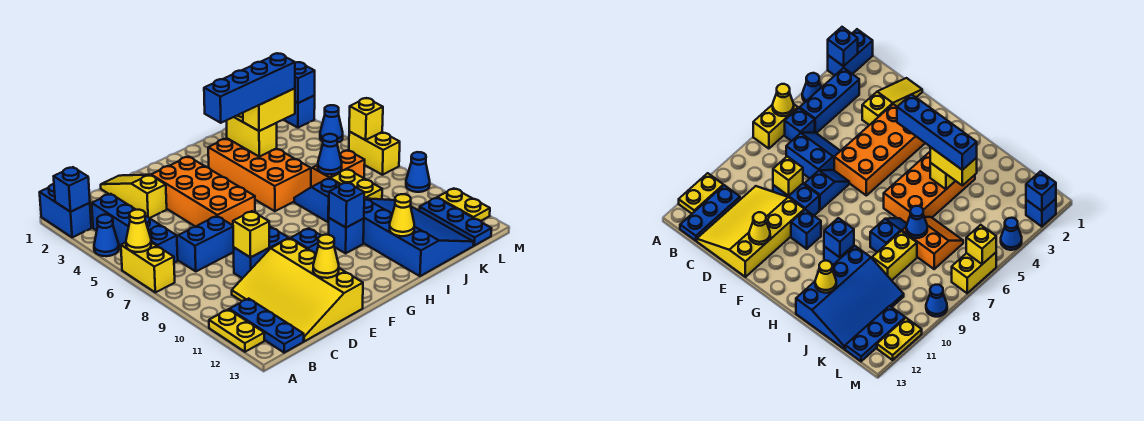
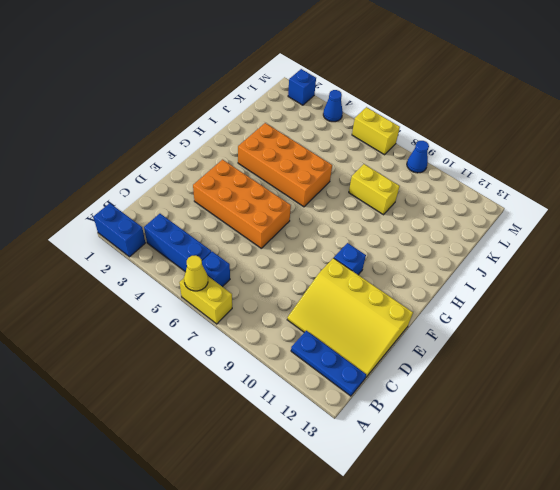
none -> blue cone A4 level 1
none -> yellow plate A11:A12 level 1
none -> blue slope C6:D7 level 1 top 7
none -> yellow slope D1:D3 level 1 top 3

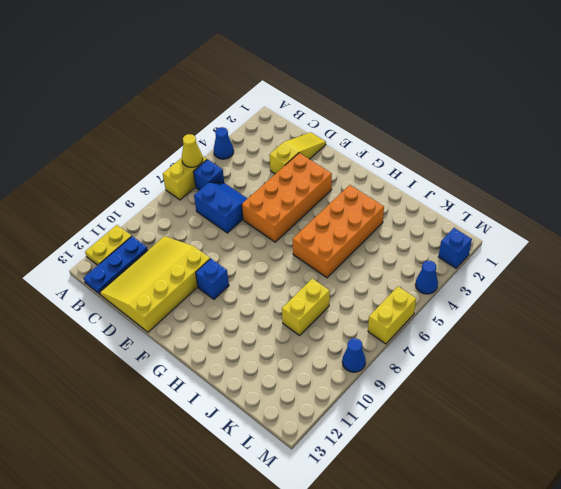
none -> blue brick A1:A2 level 1
none -> blue brick B3:B5 level 1
none -> blue brick D9:E9 level 1
none -> blue slope E7:E8 level 1 top 8

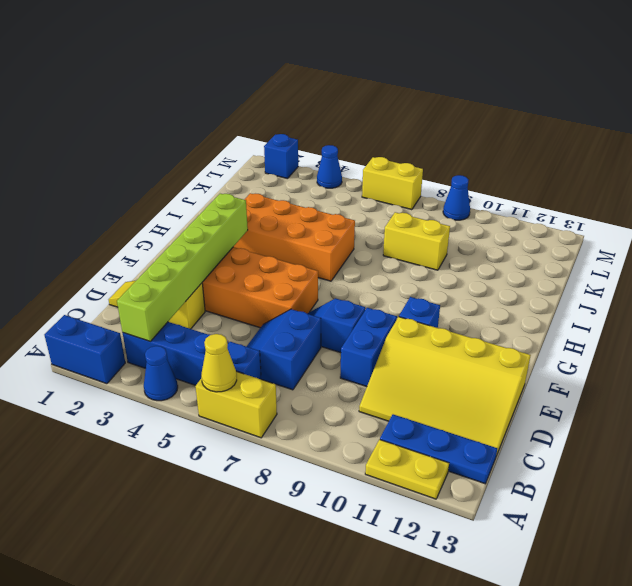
lime brick B3:G3 level 2 -> none
none -> blue brick H10 level 1
none -> blue slope I7:I8 level 1 top 8
none -> blue slope I10:K13 level 1 top I
none -> orange slope J6:K7 level 1 top 7

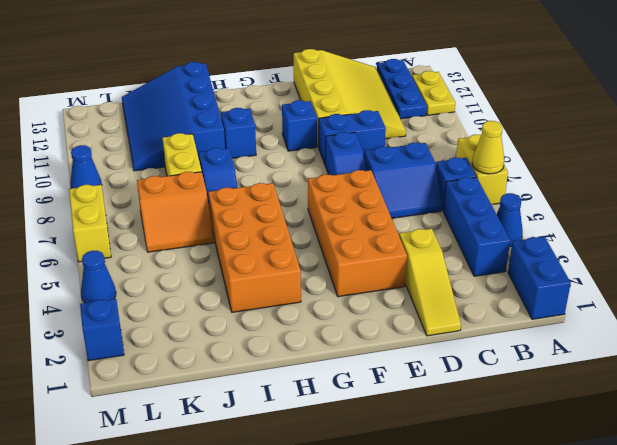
none -> blue plate L11:L13 level 1
none -> yellow plate M11:M12 level 1
none -> blue brick A2 level 2
none -> yellow brick D9 level 2

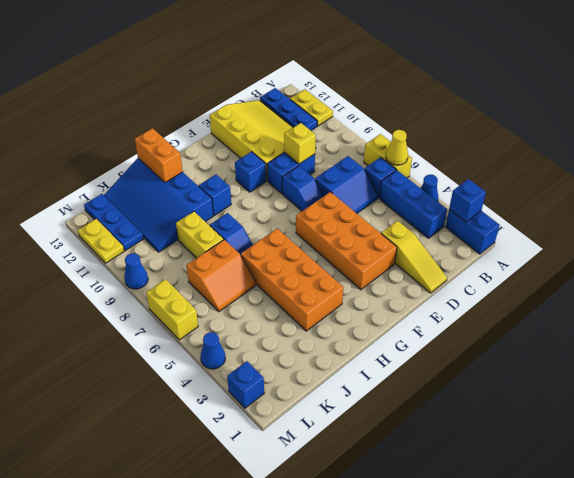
orange brick I12:I13 level 2 -> yellow cone I12 level 2
none -> yellow cone E12 level 2
none -> blue brick H10 level 2
none -> yellow brick I3:I4 level 2
none -> blue cone J7 level 2

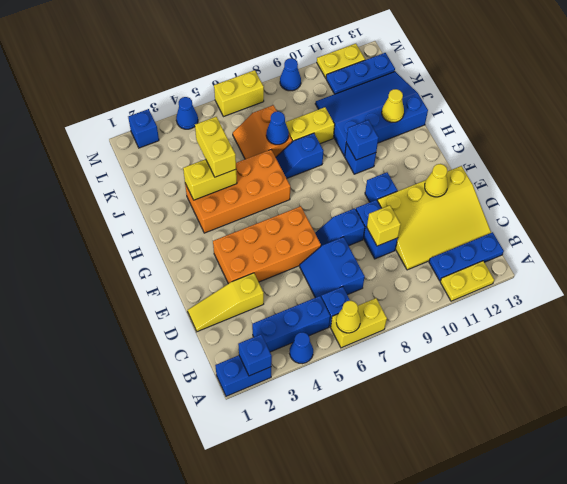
none -> blue brick M2 level 2
none -> yellow brick M6 level 2
none -> blue brick G4:J4 level 4

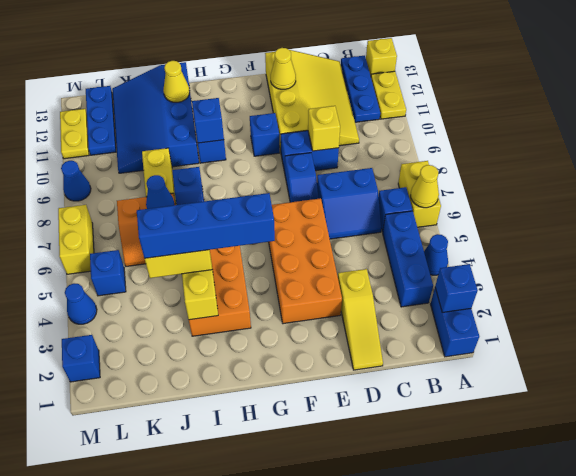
yellow brick A13 level 1 -> yellow brick M6 level 2
blue brick L5 level 1 -> blue brick M2 level 2

